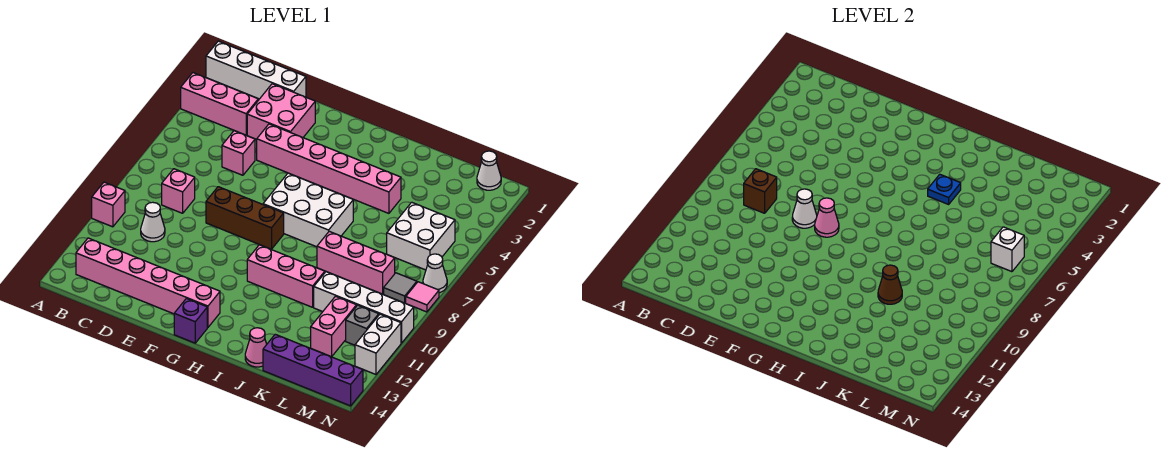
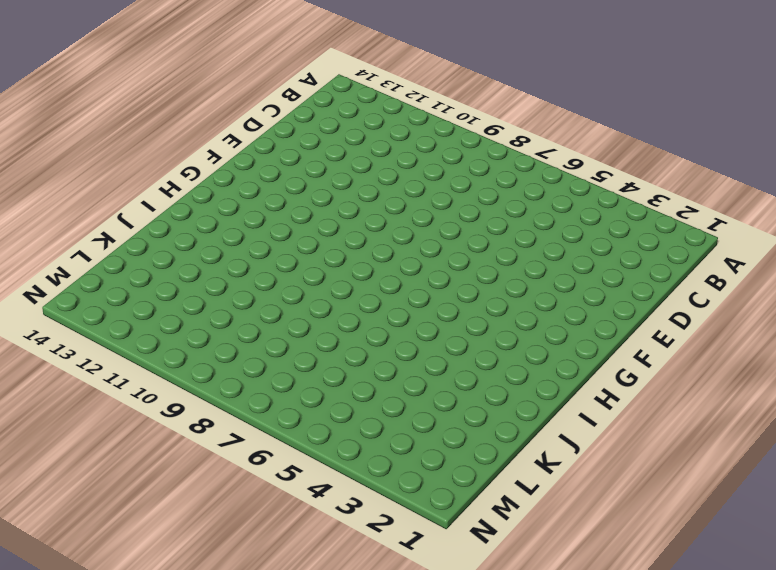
none -> white brick A1:D1 level 1
none -> pink brick A3:C3 level 1
none -> pink brick A10 level 1
none -> pink brick B13:G13 level 1

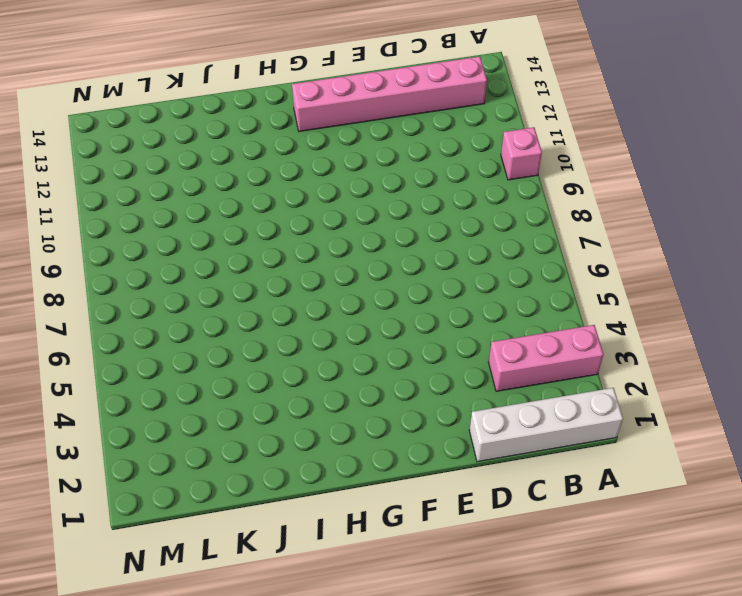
none -> pink brick C8 level 1
none -> white cone C10 level 1
none -> pink brick D2:E3 level 1
none -> pink brick D5 level 1

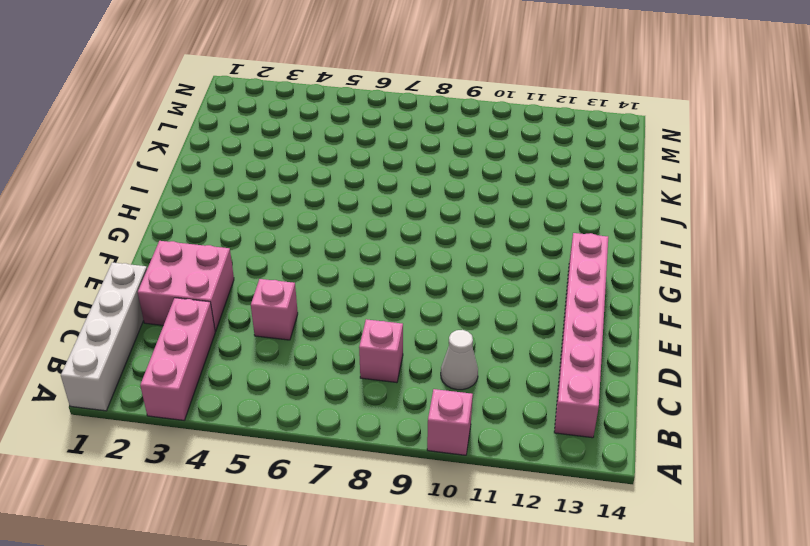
none -> pink brick E4:J4 level 1
none -> brown brick E8:G8 level 1
none -> white brick G6:I7 level 1
none -> purple brick G14 level 1

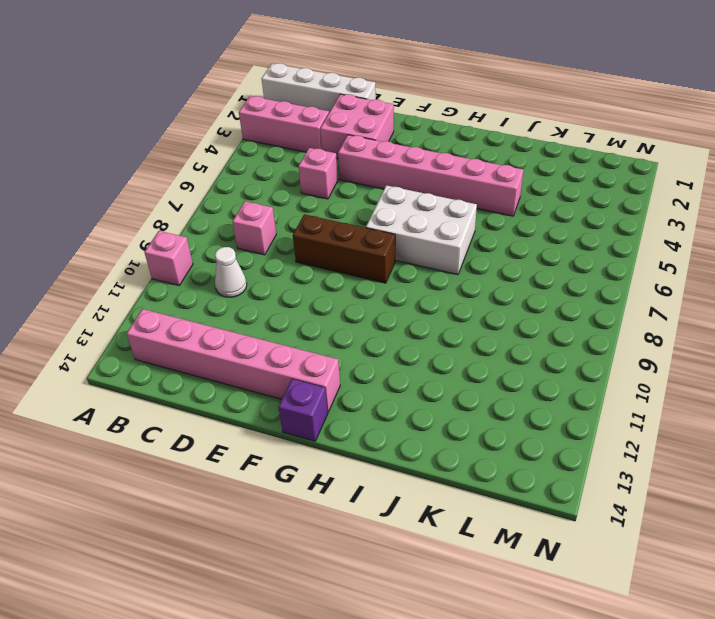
none -> pink brick H10:J10 level 1
none -> pink brick J8:L8 level 1
none -> pink cone J14 level 1
none -> white brick K10:N10 level 1

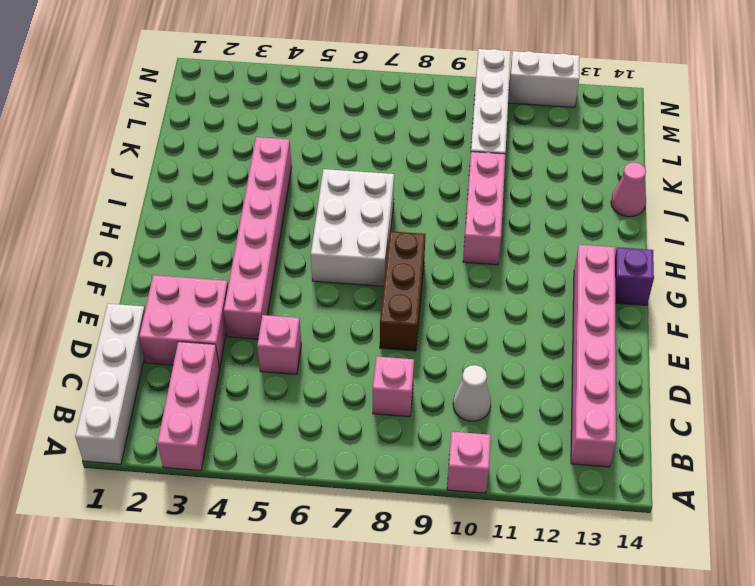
none -> pink brick J8:L8 level 1
none -> purple brick K14:N14 level 1
none -> white brick L5:M6 level 1
none -> pink brick L11:L12 level 1

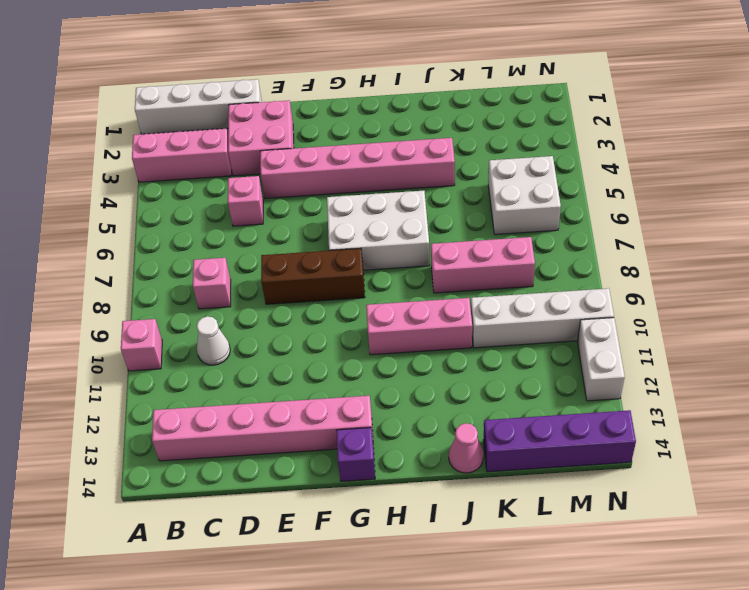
none -> pink brick L11:L12 level 1
none -> white cone M1 level 1
none -> grey tile M8 level 1
none -> grey brick M11 level 1

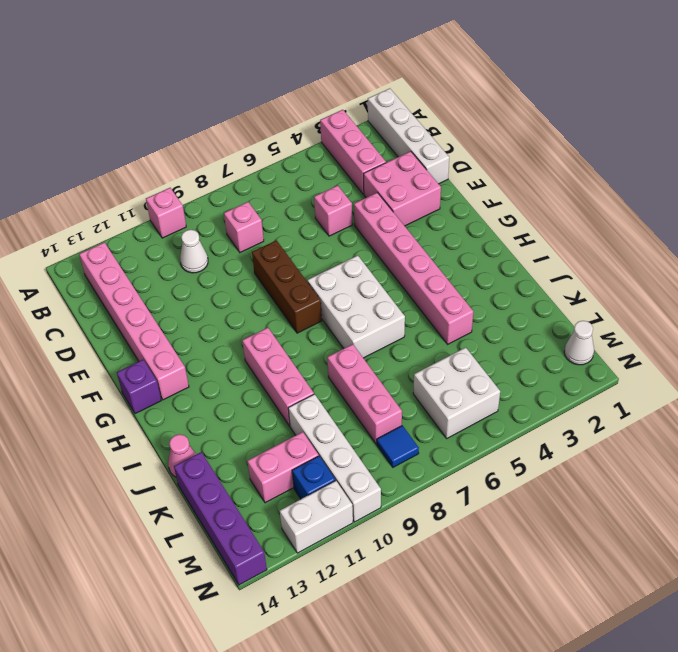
blue tile M8 level 1 -> grey tile M8 level 1
blue brick M11 level 1 -> grey brick M11 level 1
none -> white cone N7 level 1
none -> pink tile N8 level 1
none -> brown brick C8 level 2
none -> white cone E8 level 2

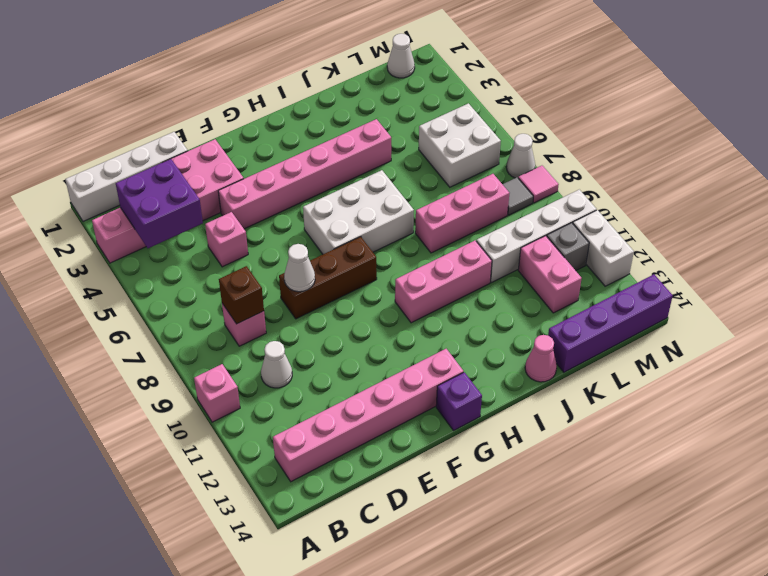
purple brick B3:C4 level 2 -> none
none -> pink cone F8 level 2
none -> blue plate I4 level 2
none -> brown cone J10 level 2
none -> white brick M6 level 2

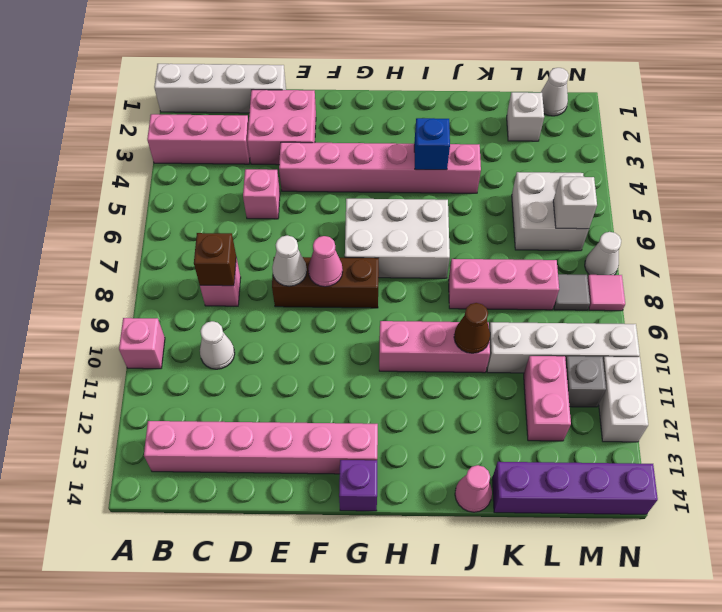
blue brick I4 level 2 -> blue plate I4 level 2
white brick L2 level 1 -> none

